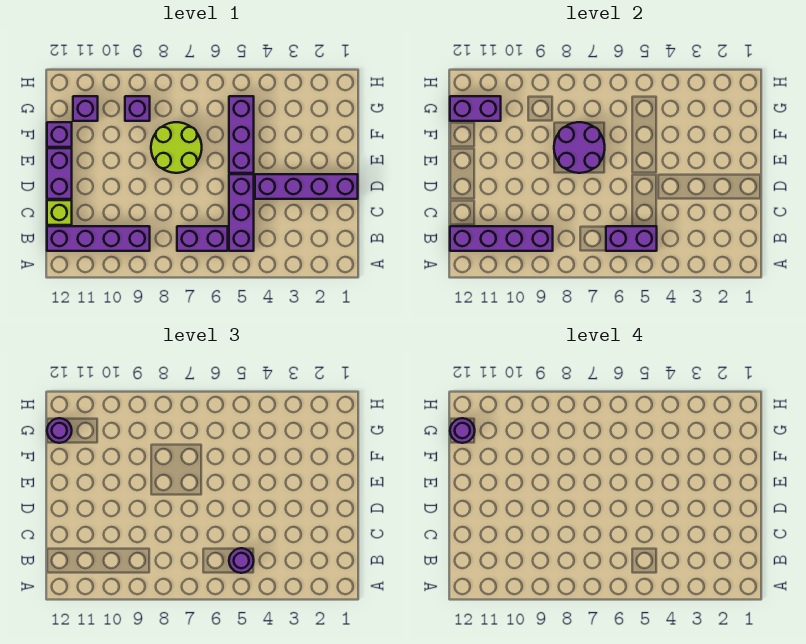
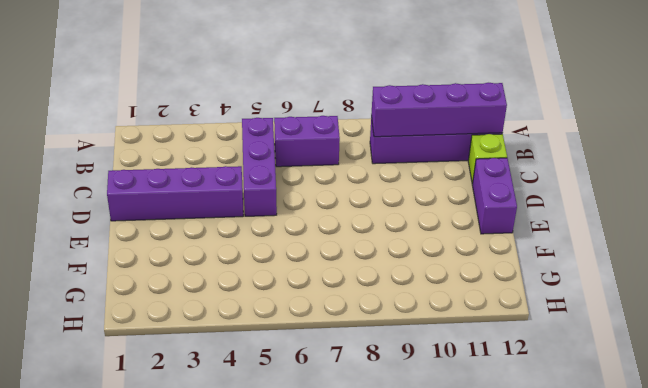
none -> purple brick E5:G5 level 1
none -> lime round brick E7:F8 level 1
none -> purple brick F12 level 1

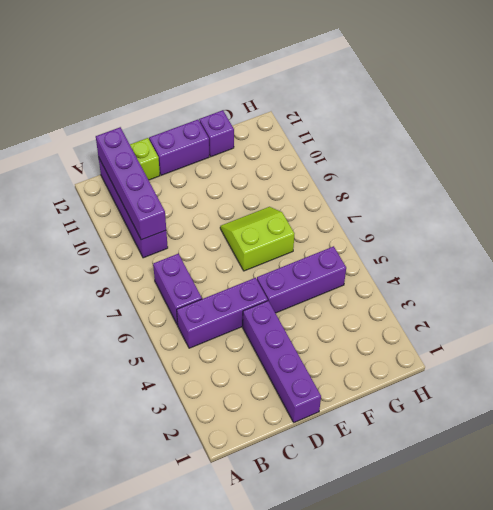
lime slope E7:F8 level 1 top 7 -> lime round brick E7:F8 level 1
none -> purple brick G9 level 1
none -> purple brick G11 level 1
none -> purple brick B5:B6 level 2

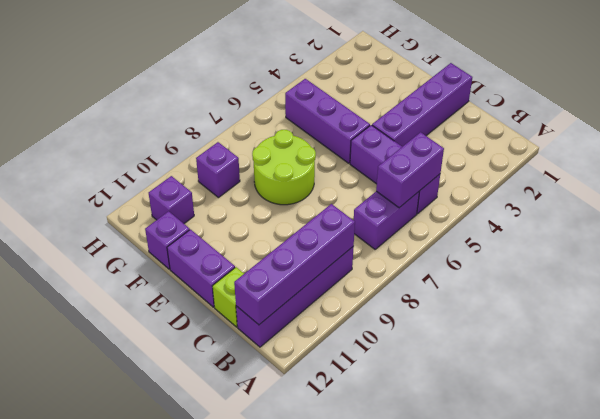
none -> purple round brick E7:F8 level 2
none -> purple brick G11:G12 level 2
none -> purple round brick B5 level 3

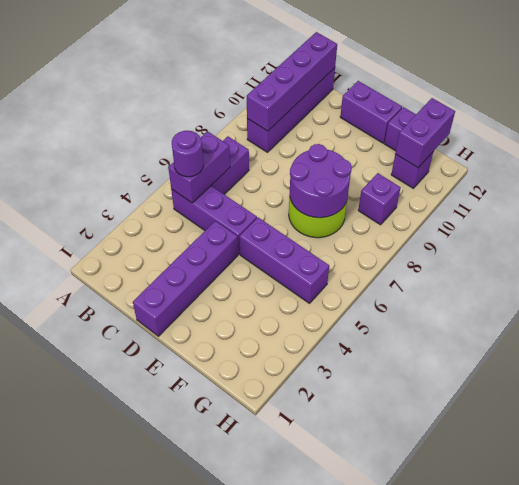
none -> lime brick C12 level 1
none -> purple round brick G12 level 3
none -> purple round brick G12 level 4

